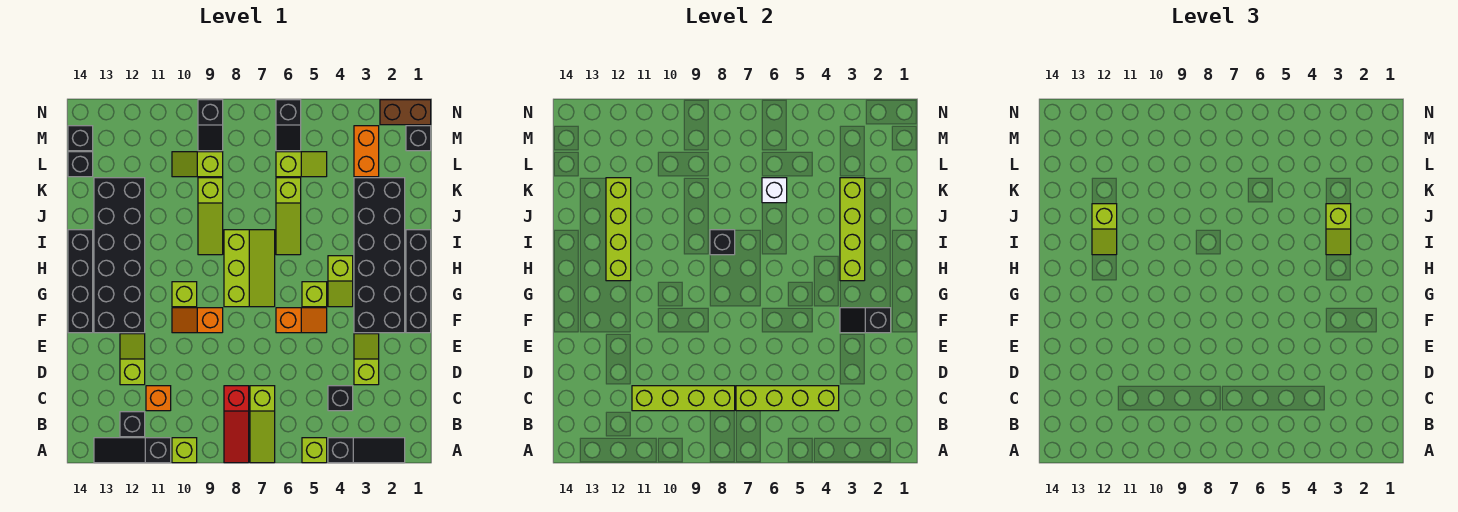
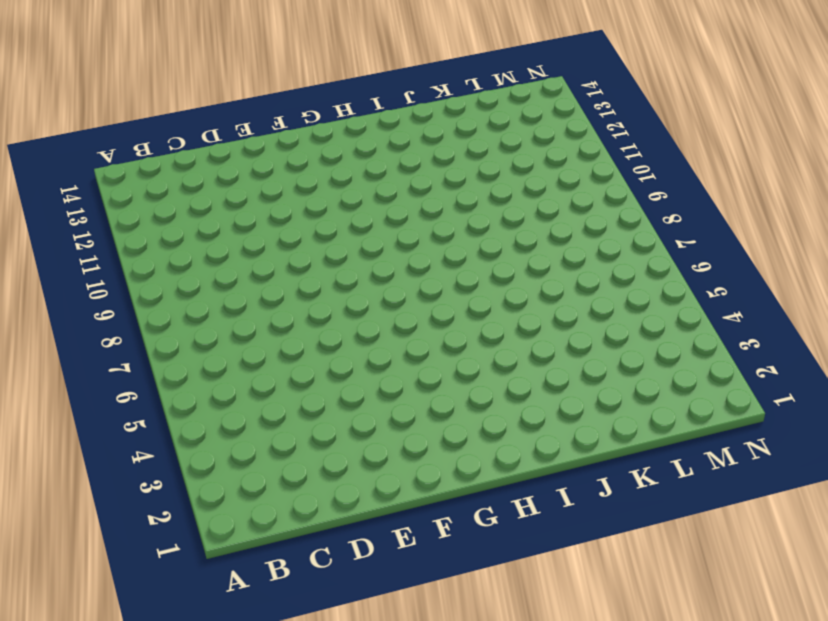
none -> black slope A2:A4 level 1 top 4
none -> lime brick A5 level 1
none -> lime slope A7:C7 level 1 top C
none -> red slope A8:C8 level 1 top C

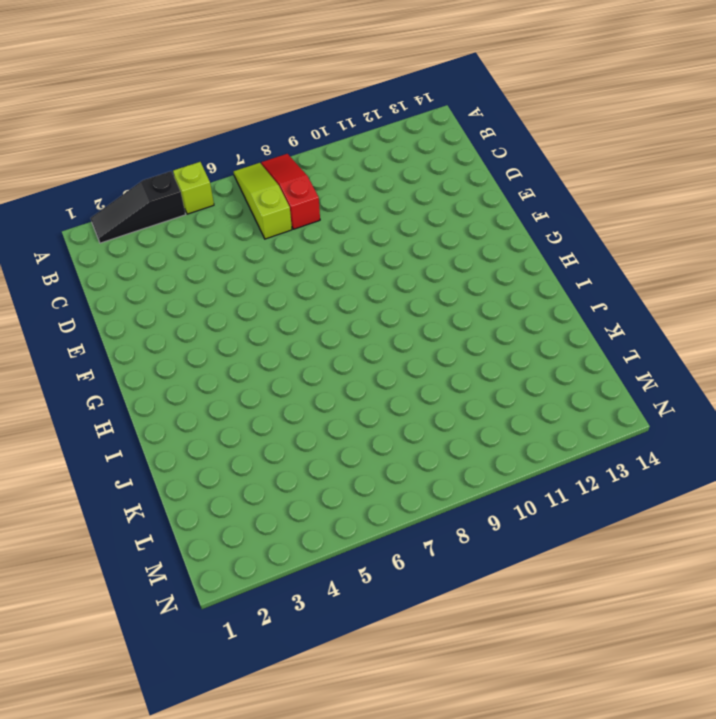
none -> lime brick A10 level 1
none -> black slope A11:A13 level 1 top 11
none -> black brick B12 level 1
none -> black brick C4 level 1

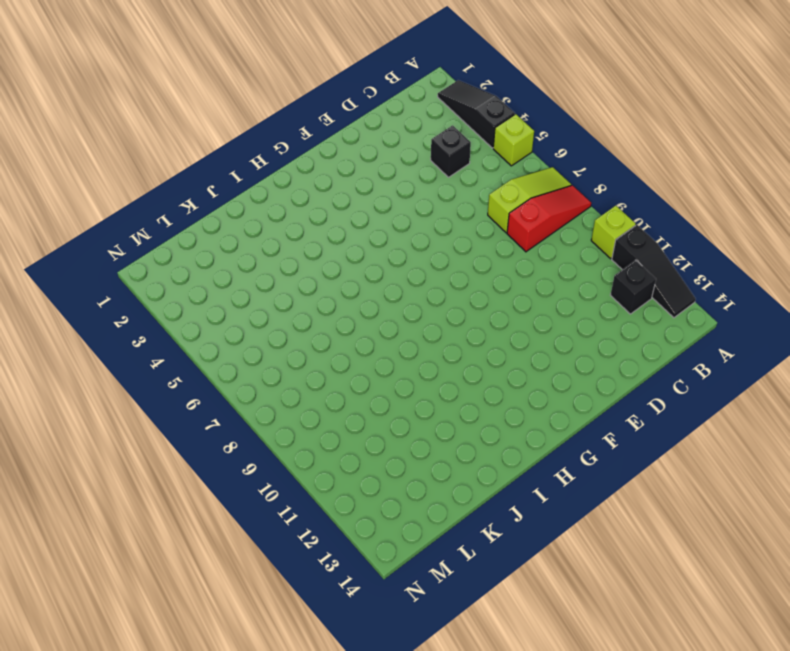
none -> orange brick C11 level 1
none -> lime slope D3:E3 level 1 top D
none -> lime slope D12:E12 level 1 top D
none -> black brick F1:I1 level 1

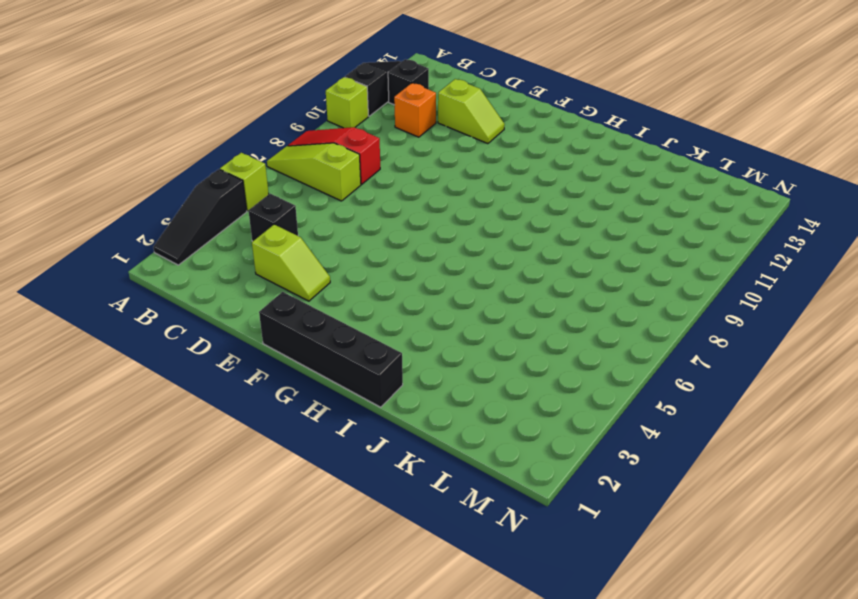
none -> black brick F2:K3 level 1
none -> orange slope F5:F6 level 1 top 6
none -> orange slope F9:F10 level 1 top 9
none -> black brick F12:K13 level 1

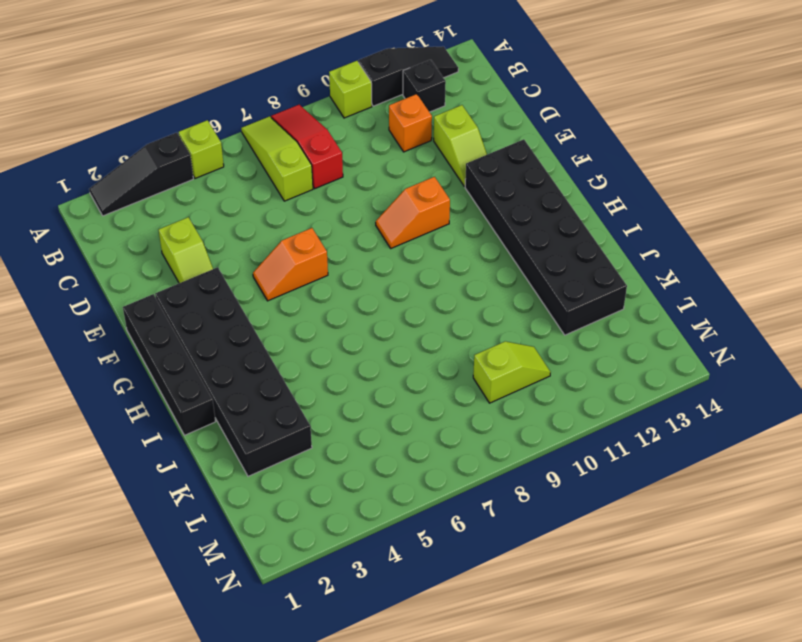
orange slope F9:F10 level 1 top 10 -> orange slope F9:F10 level 1 top 9
none -> black brick C4 level 1
none -> black brick F14:I14 level 1
none -> lime slope G4:H4 level 1 top H
none -> lime brick G5 level 1

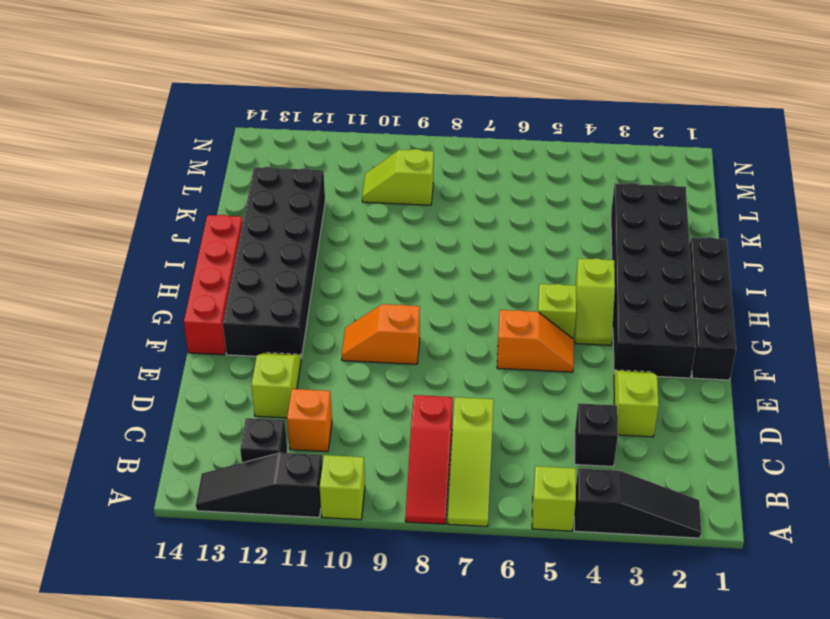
red brick F14:I14 level 1 -> black brick F14:I14 level 1
none -> lime slope G7:I8 level 1 top 8
none -> lime brick G10 level 1
none -> lime slope I6:K6 level 1 top K
none -> lime slope I9:K9 level 1 top K

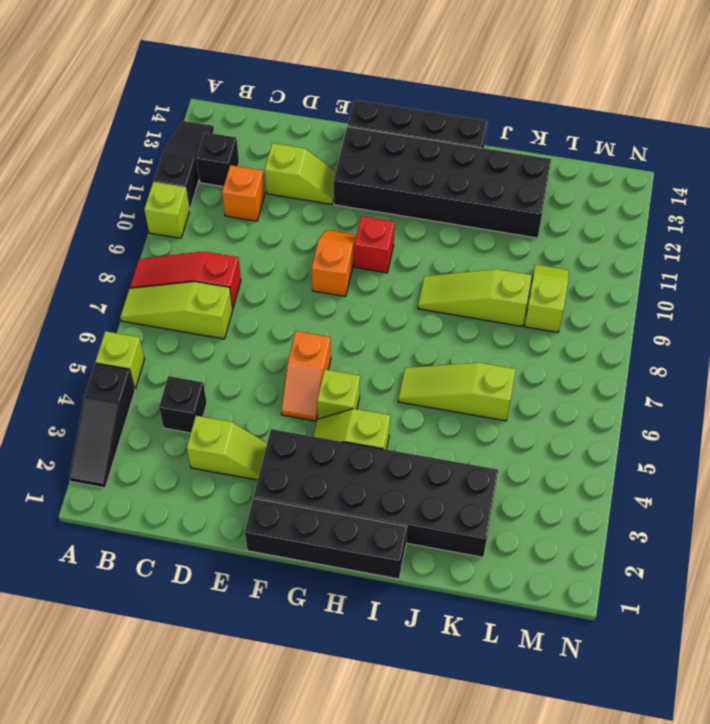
red brick G10 level 1 -> lime brick G10 level 1
none -> lime slope G7:I8 level 1 top 8
none -> orange brick L3:M3 level 1
none -> lime slope L5:L6 level 1 top 6
none -> black brick L14 level 1

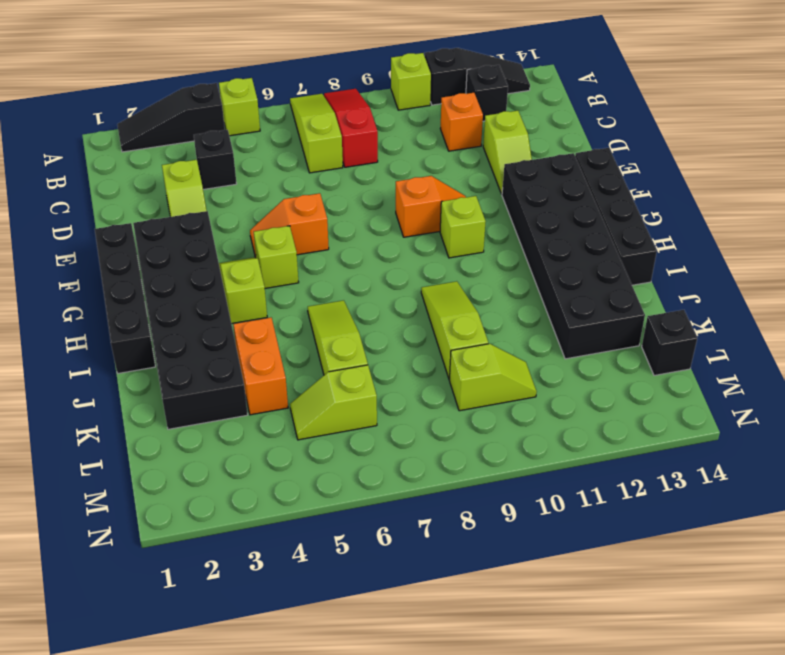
orange brick J4:K4 level 1 -> orange brick L3:M3 level 1
none -> lime slope G7:I8 level 1 top 8
none -> black brick M1 level 1
none -> black slope M6:N6 level 1 top N
none -> black slope M9:N9 level 1 top N

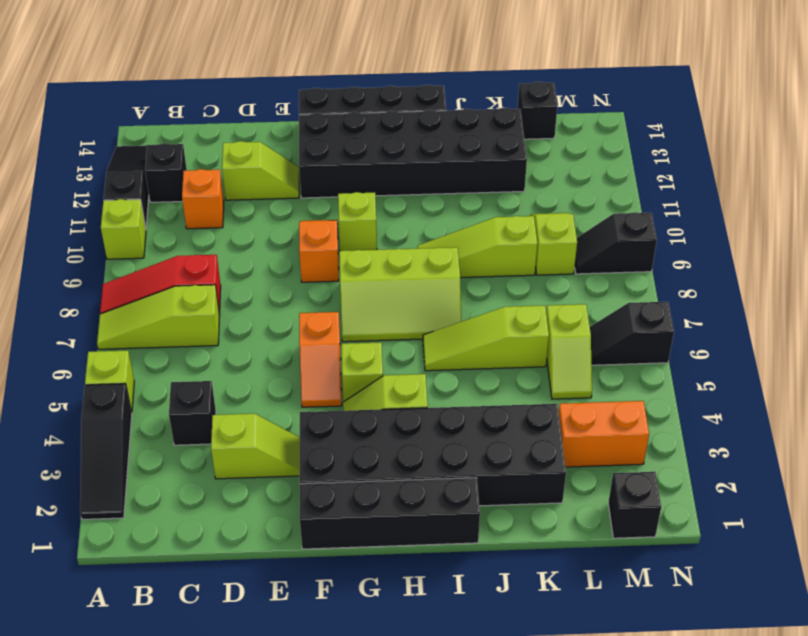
none -> black brick M14 level 1
none -> brown brick N1:N2 level 1
none -> lime brick C4:C7 level 2
none -> lime brick C8:C11 level 2

